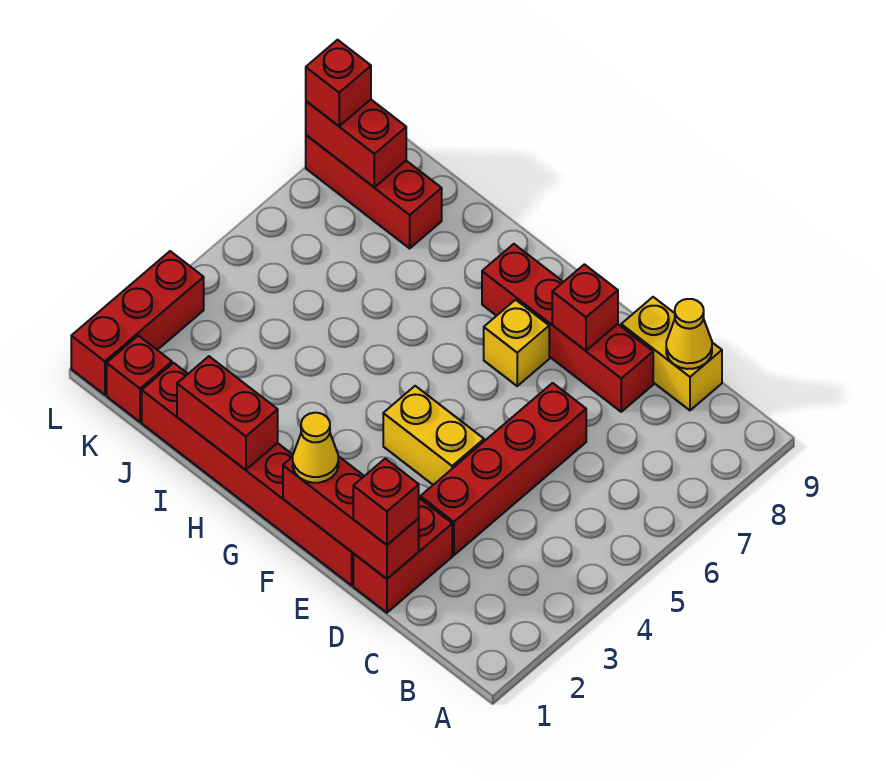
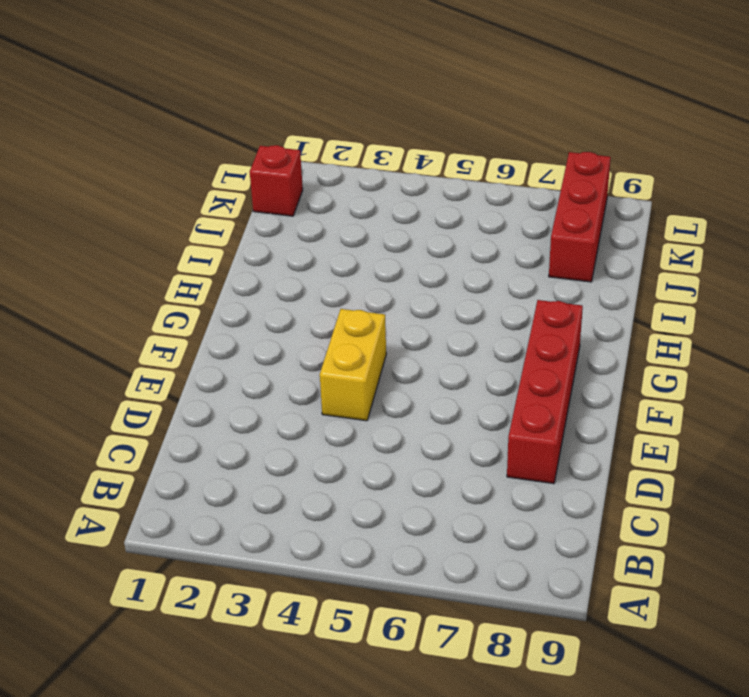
none -> yellow brick C9:D9 level 1
none -> red brick D1:D2 level 1
none -> red brick D3:D6 level 1

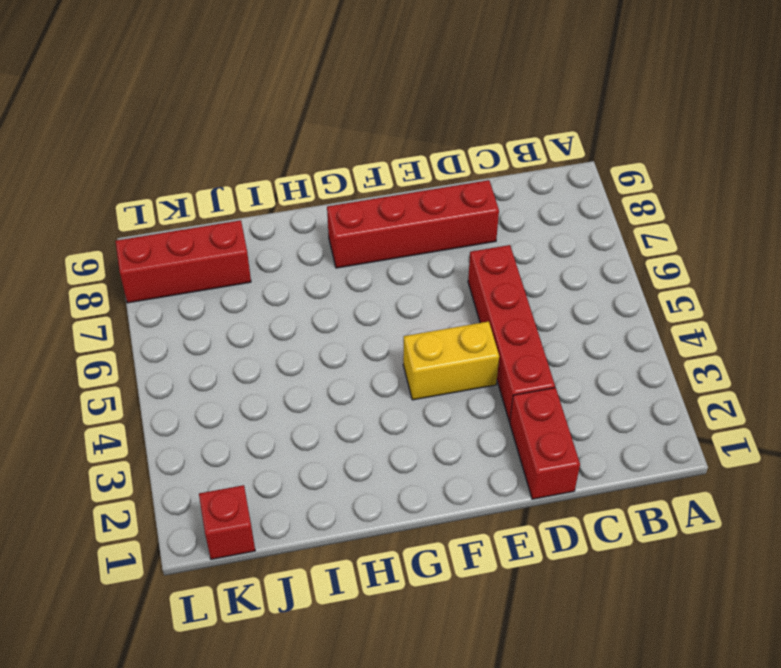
none -> yellow brick C9:D9 level 1
none -> red brick E1:J1 level 1
none -> yellow brick F7 level 1

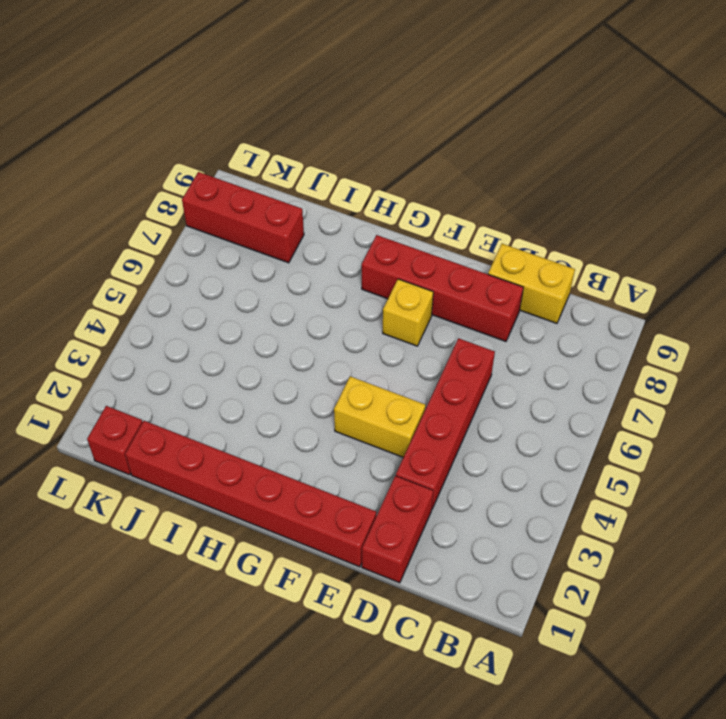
none -> red brick L1:L3 level 1
none -> yellow cone C9 level 2
none -> red brick D1:F1 level 2

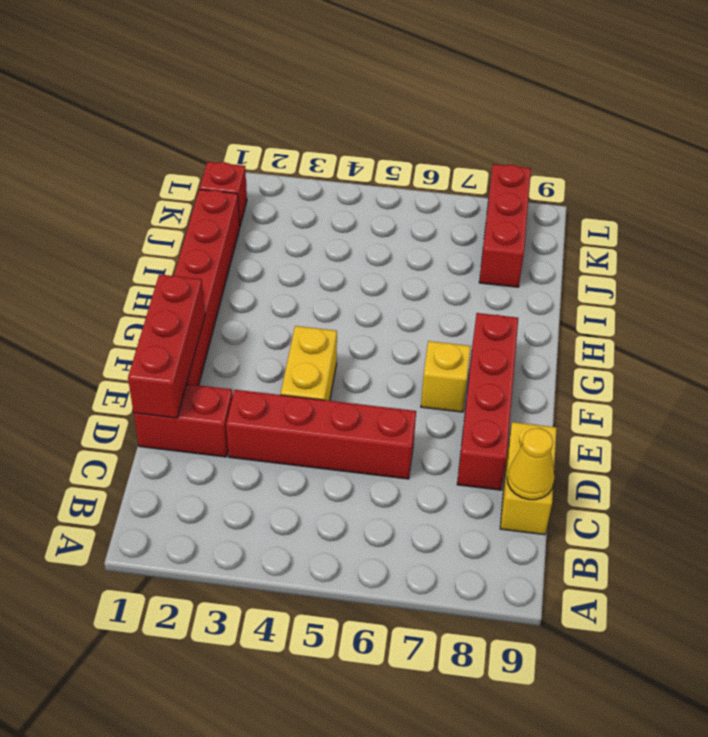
none -> red brick L1:L3 level 1
none -> red brick E8 level 2
none -> red brick H1:I1 level 2

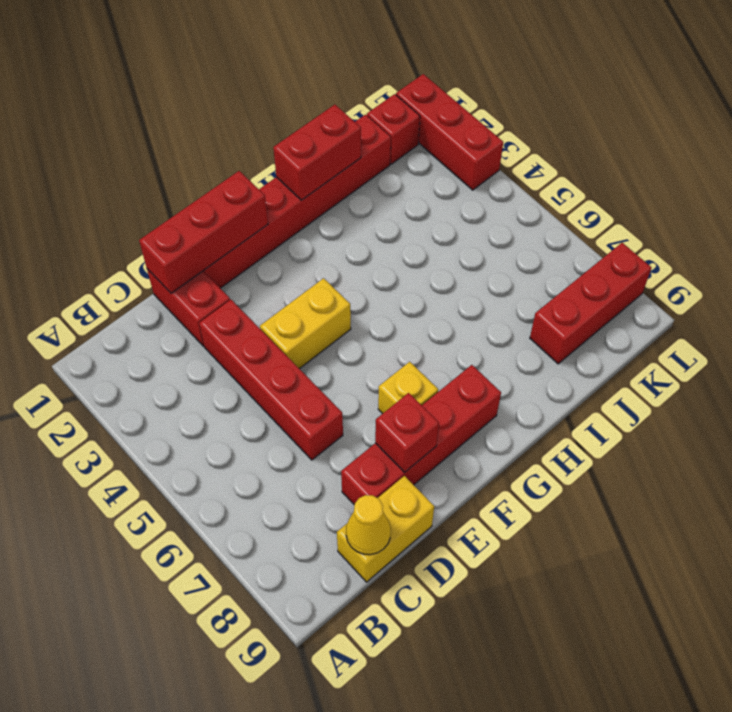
none -> red brick K8:L8 level 2
none -> red brick D1 level 3
none -> yellow cone F1 level 3

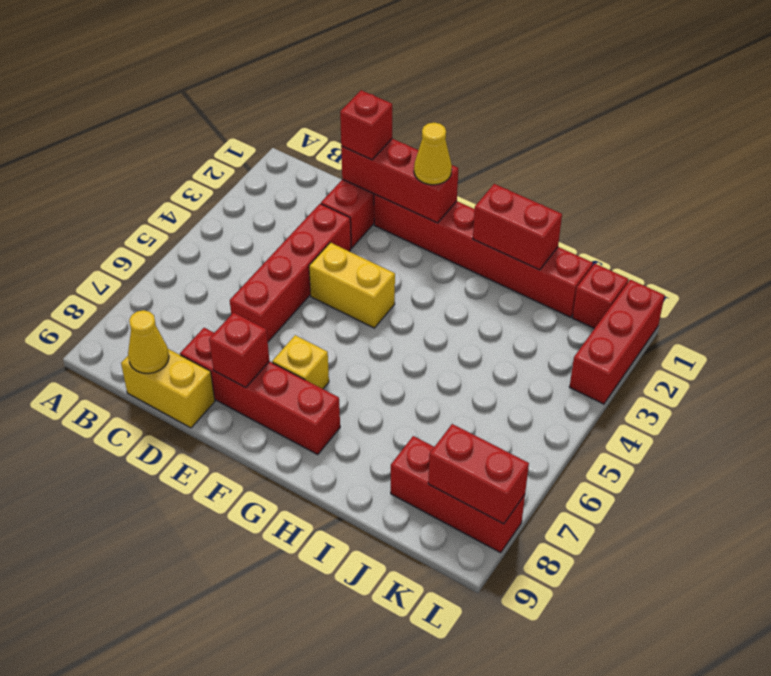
none -> red brick L8 level 3

